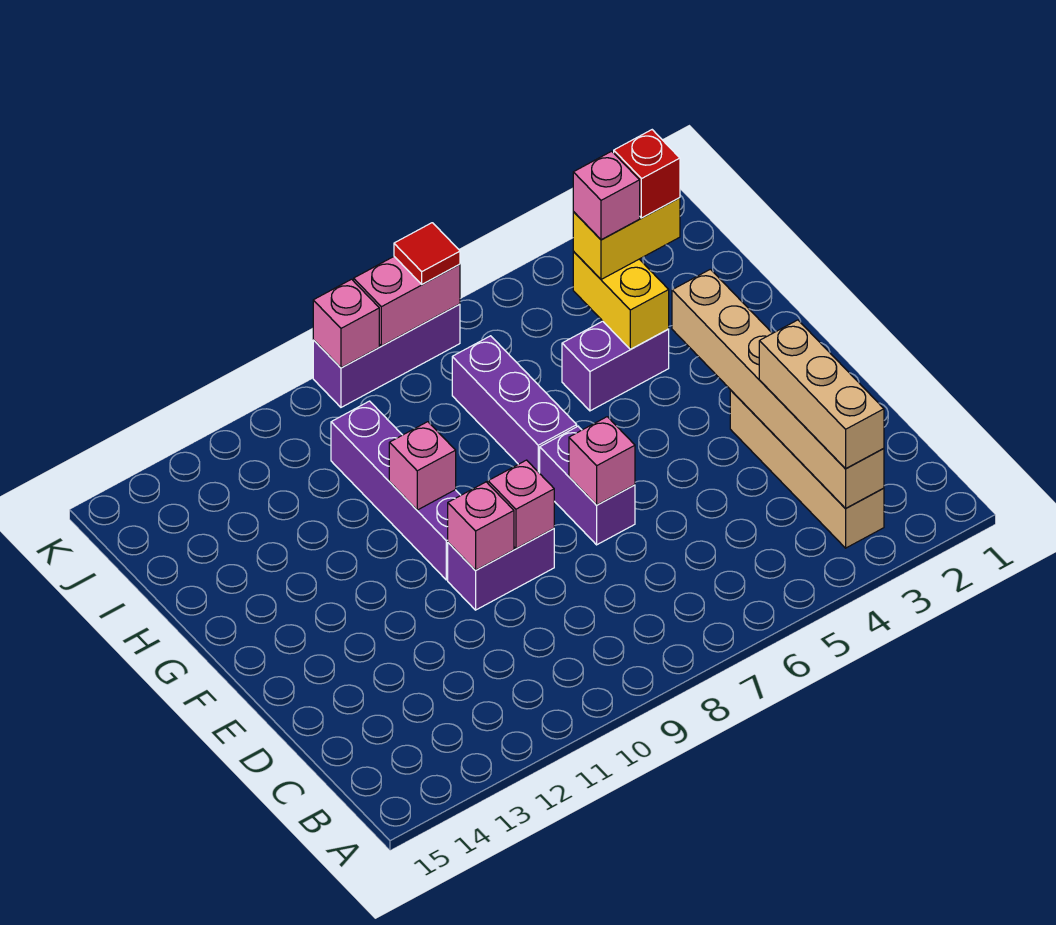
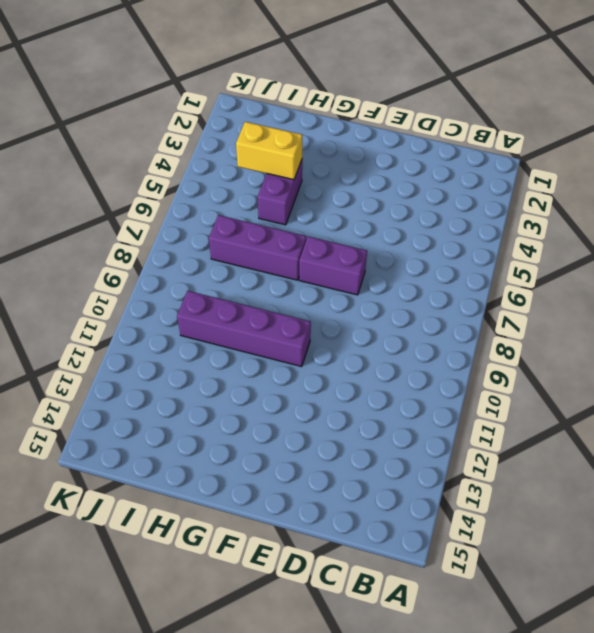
none -> tan brick B3:E3 level 1
none -> purple brick E9:E10 level 1
none -> purple brick K7:K9 level 1

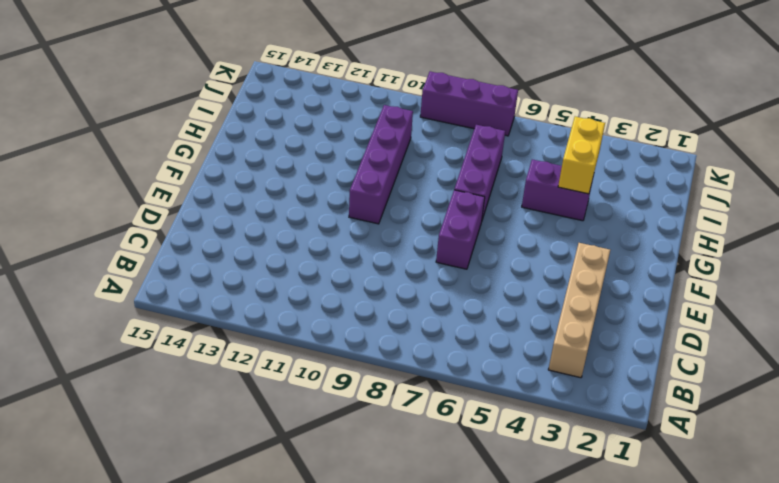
none -> purple brick E9:E10 level 1
none -> tan brick B3:G3 level 2
none -> pink brick E7 level 2

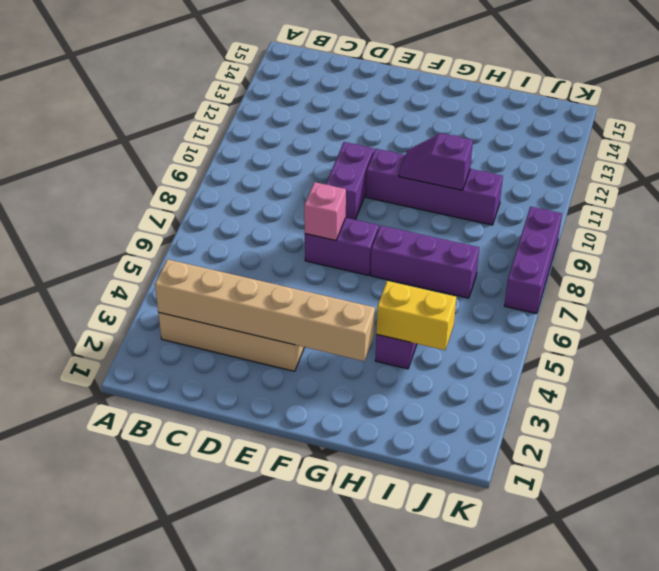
purple slope G10:H10 level 2 top H -> pink brick G10 level 2
none -> pink brick E9 level 2
none -> pink brick E10 level 2
none -> pink brick K7:K8 level 2

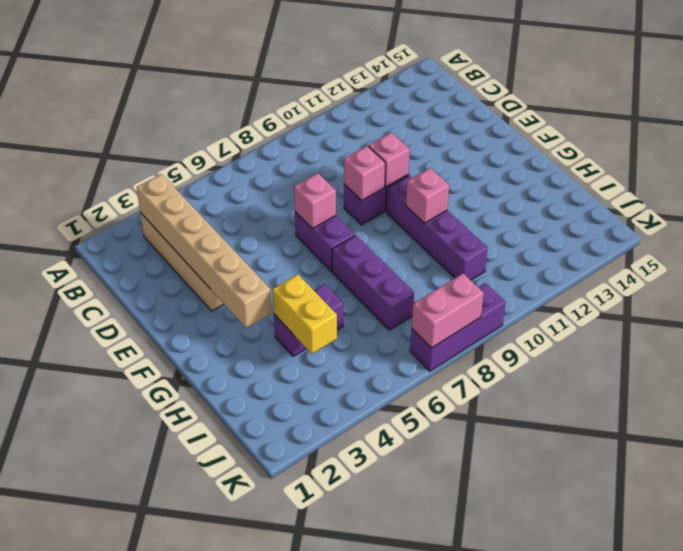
none -> pink brick K9 level 2
none -> tan brick B3:D3 level 3
none -> yellow brick I3:I4 level 3

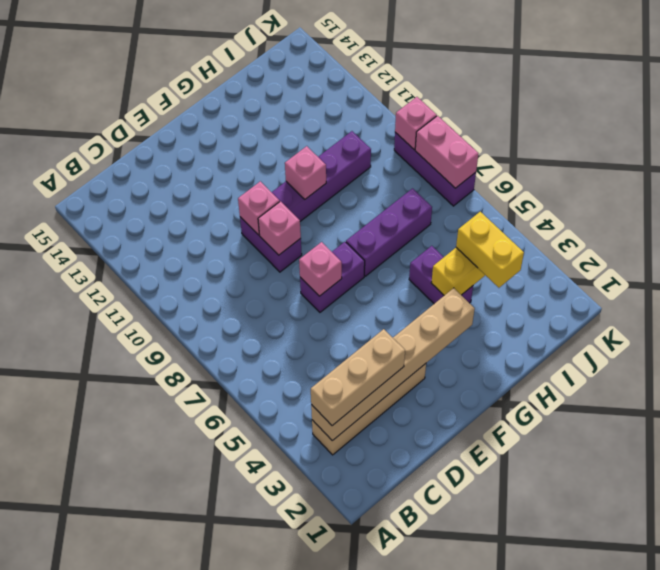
none -> red tile K7 level 3
none -> red brick I3 level 4
none -> pink brick I4 level 4

